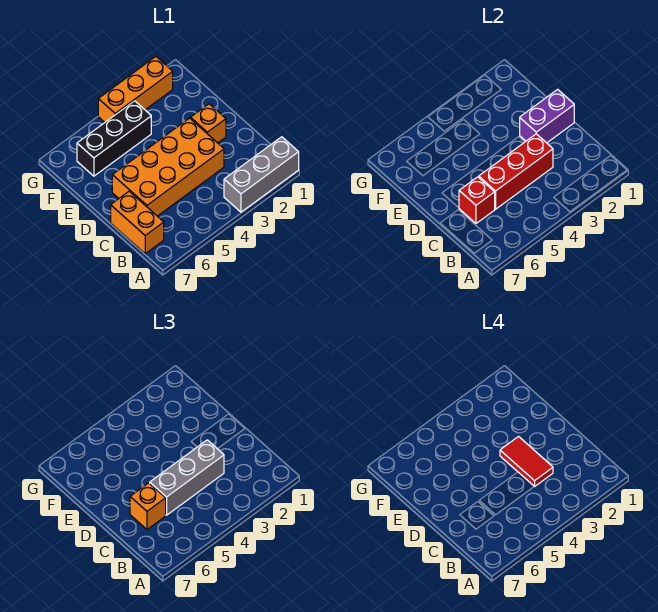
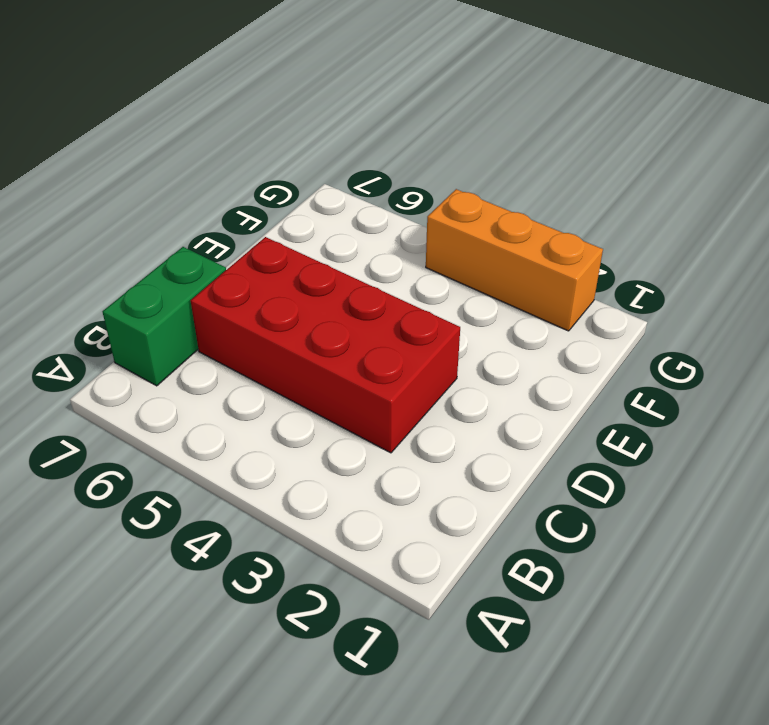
green brick B7:C7 level 1 -> orange brick B7:C7 level 1
red brick C3:D6 level 1 -> orange brick C3:D6 level 1
none -> grey brick A1:A3 level 1
none -> orange brick D2 level 1
none -> black brick F4:F6 level 1

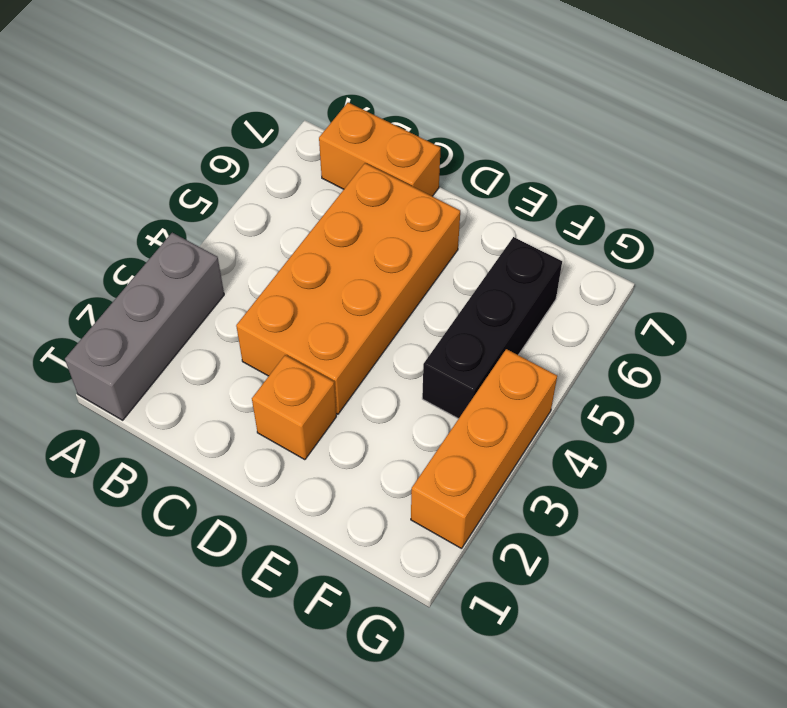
none -> red brick C3:C5 level 2
none -> red brick C6 level 2
none -> purple brick D1:D2 level 2

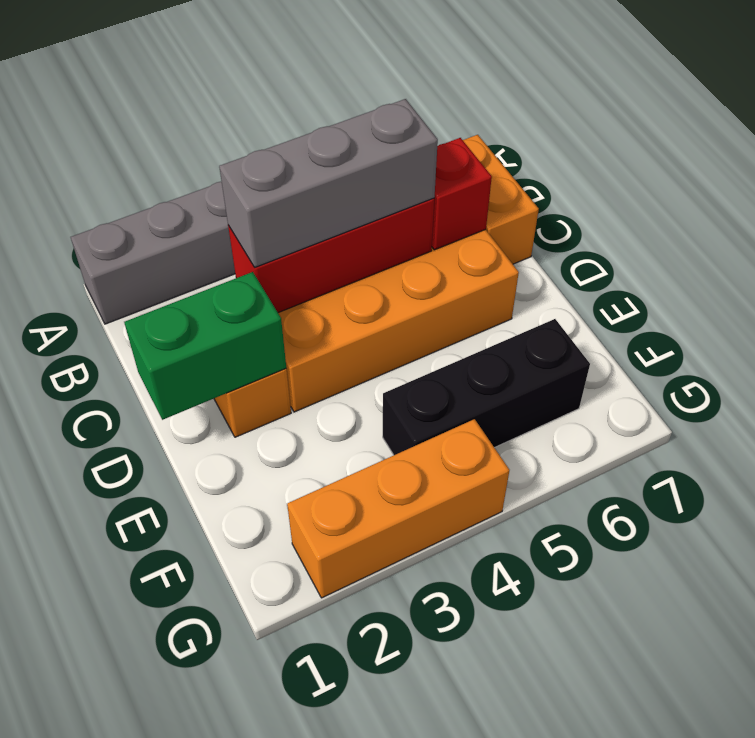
green brick D1:D2 level 2 -> purple brick D1:D2 level 2
none -> orange brick C6 level 3
none -> red tile C3:D3 level 4

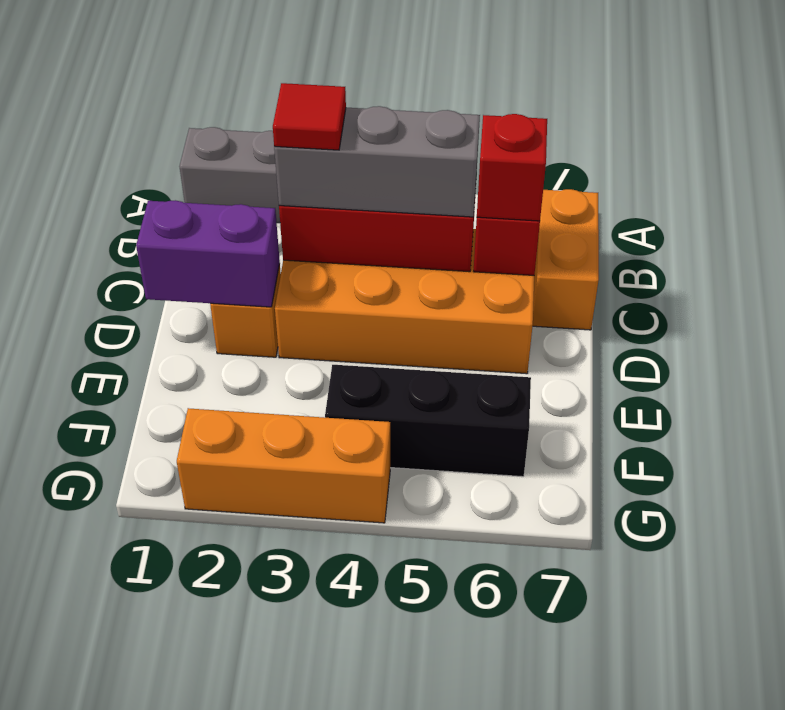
red tile C3 level 4 -> red tile C3:D3 level 4
red brick C6 level 3 -> orange brick C6 level 3

